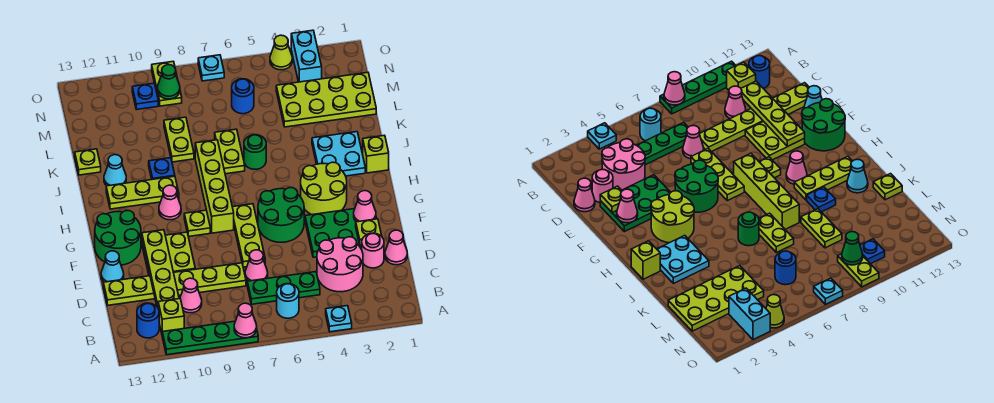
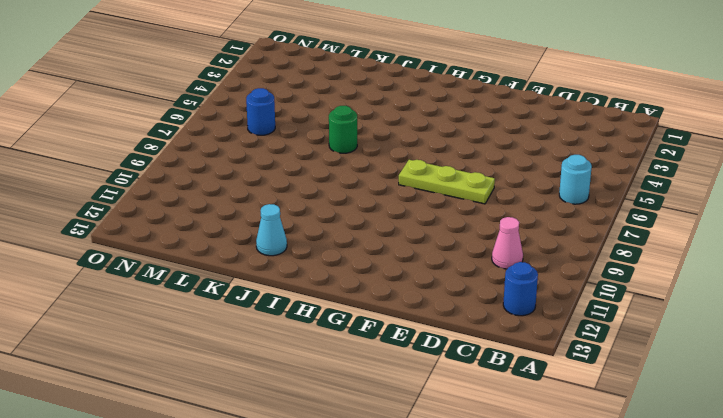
none -> cyan plate A4 level 1
none -> green plate A8:A11 level 1
none -> lime brick B11 level 1
none -> pink round brick C3:D4 level 1

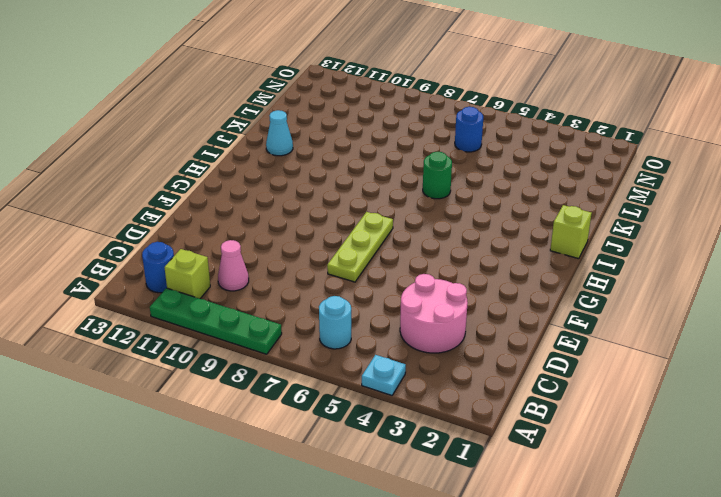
none -> green plate C5:C7 level 1
none -> pink cone D1 level 1
none -> pink round brick D2 level 1
none -> pink cone D7 level 1

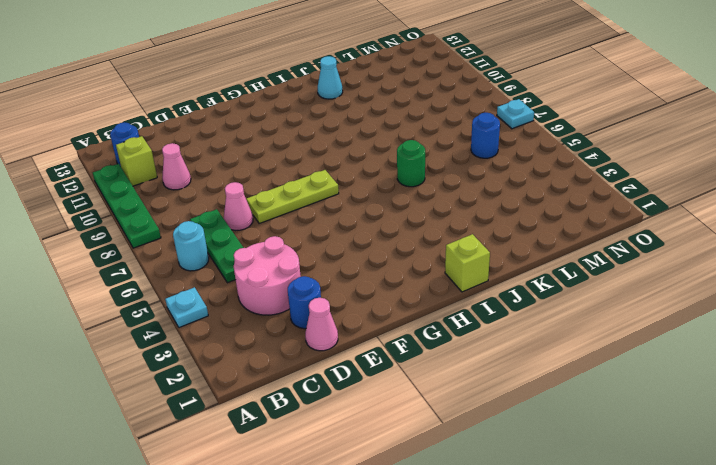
blue round brick D2 level 1 -> pink round brick D2 level 1
none -> lime plate D8:D13 level 1
none -> green plate E2:F4 level 1
none -> lime plate E10:F11 level 1
none -> cyan cone E13 level 1

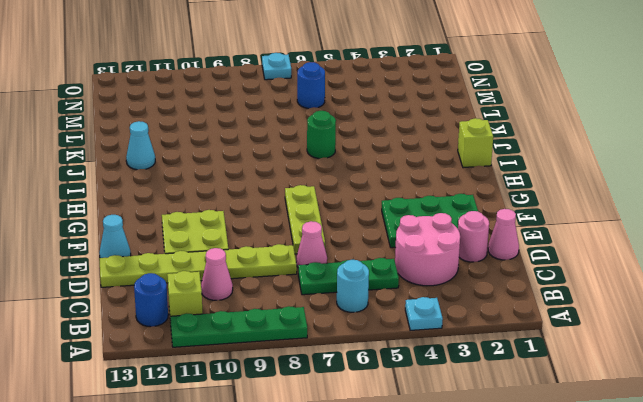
none -> green round brick F5:G6 level 1
none -> green round brick F12:G13 level 1
none -> lime round brick G3:H4 level 1
none -> lime brick G8:J8 level 1

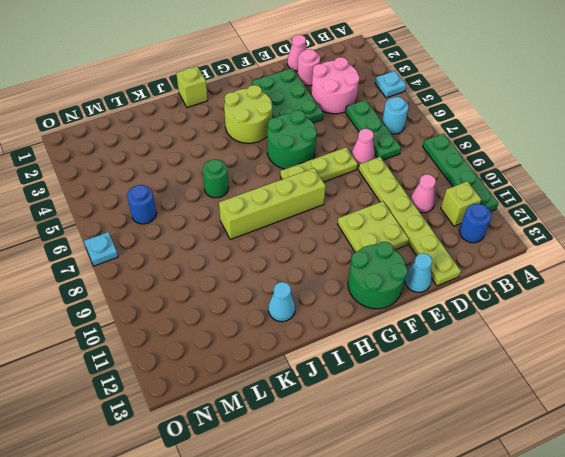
none -> lime plate G9 level 1
none -> pink cone H10 level 1
none -> cyan plate I2:J3 level 1
none -> lime plate I10:I12 level 1

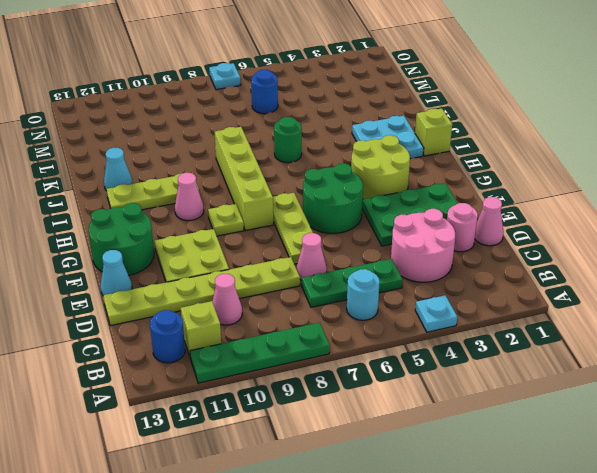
none -> lime plate J7:K7 level 1
none -> blue plate J10 level 1
none -> lime plate K9:L9 level 1
none -> lime plate K13 level 1

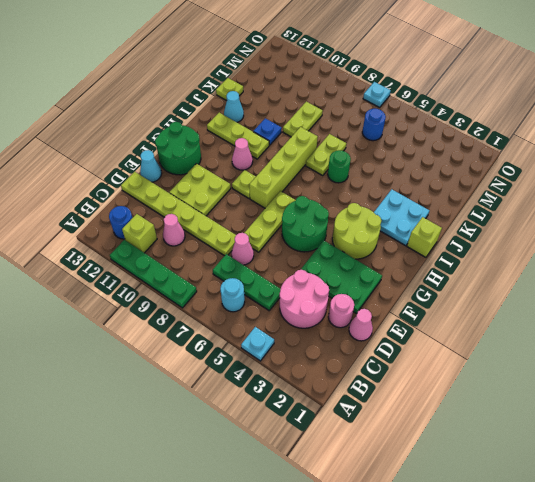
none -> lime plate L1:M4 level 1
none -> cyan brick N3:O3 level 1
none -> lime plate N9:O9 level 1
none -> blue plate N10 level 1

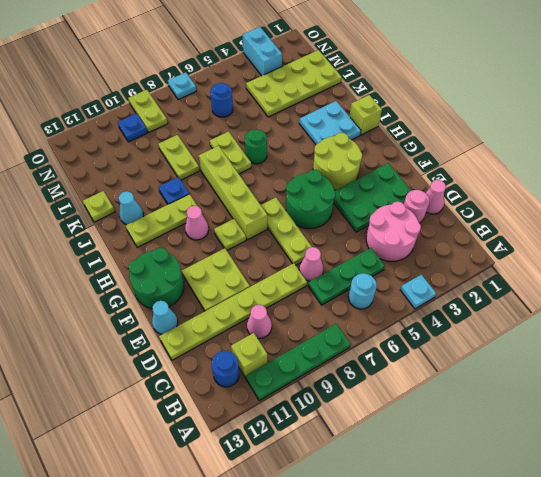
none -> lime cone O4 level 1
none -> pink cone A8 level 2
none -> lime plate C11:F11 level 2
none -> lime plate E2 level 2

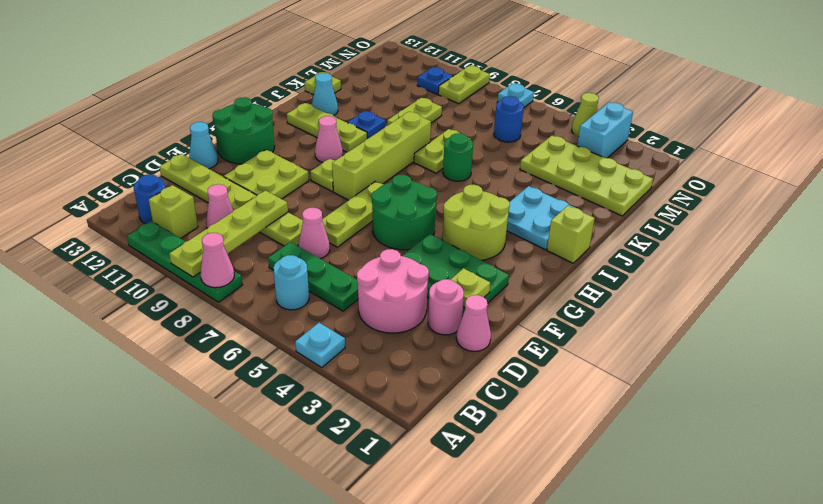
lime plate A9:D9 level 2 -> lime plate C11:F11 level 2
none -> pink cone F2 level 2
none -> green cone N9 level 2

